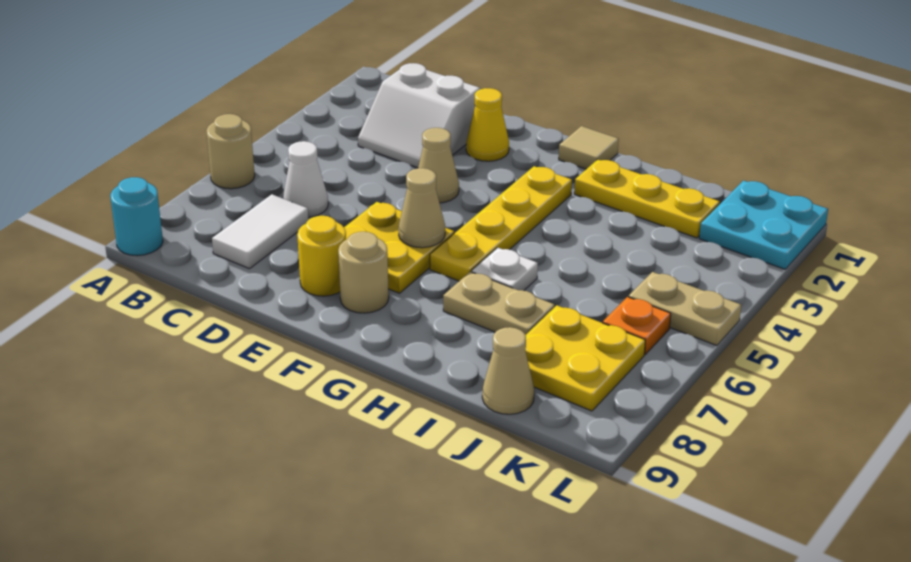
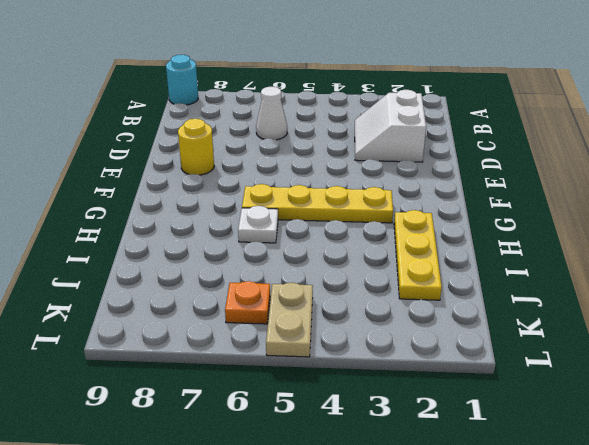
none -> tan round brick A6 level 1
none -> white tile C7:C8 level 1
none -> yellow cone E2 level 1

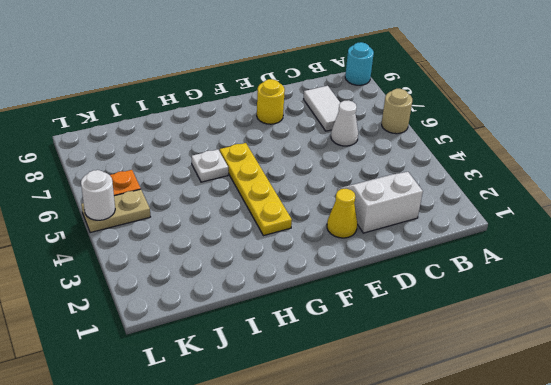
white round brick L5 level 2 -> none
none -> tan cone E4 level 1
none -> yellow plate E6:F7 level 1
none -> tan round brick F8 level 1

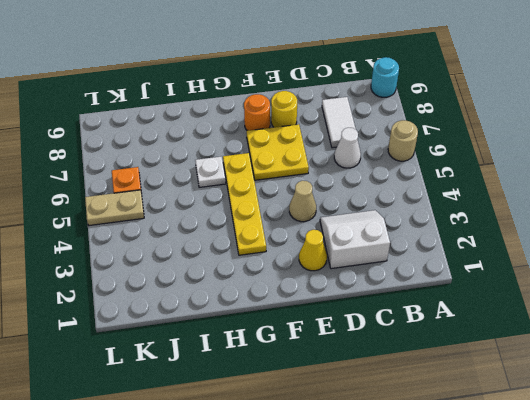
orange round brick F8 level 1 -> tan round brick F8 level 1
none -> tan tile G1 level 1
none -> yellow plate H2:J2 level 1
none -> tan plate H7:I7 level 1

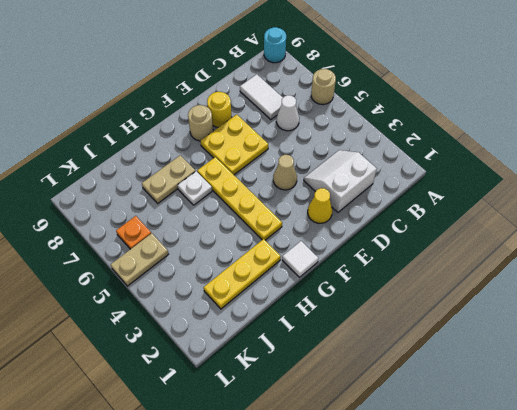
white tile G1 level 1 -> tan tile G1 level 1
none -> yellow plate J7:K8 level 1
none -> tan cone J9 level 1
none -> cyan plate K1:L2 level 1

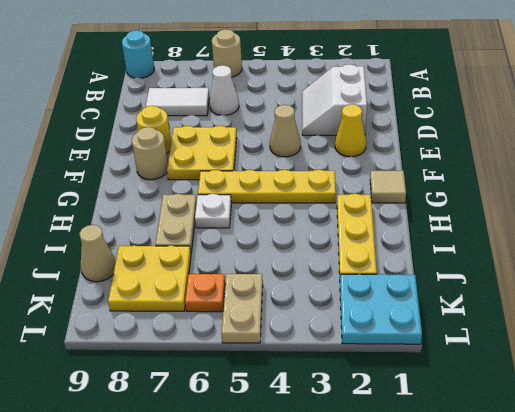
none -> tan cone F6 level 2

